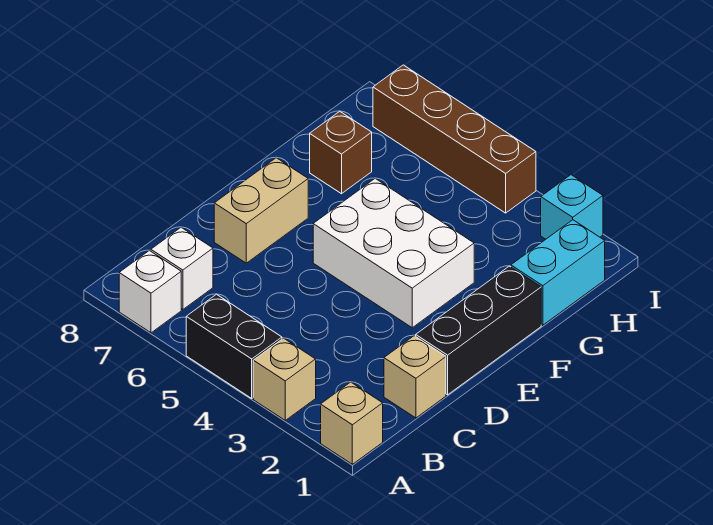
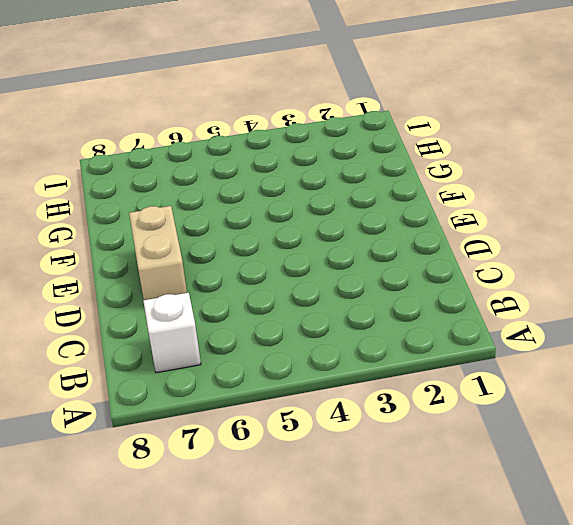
none -> tan brick A1 level 1
none -> tan brick A3 level 1
none -> black brick A4:A5 level 1

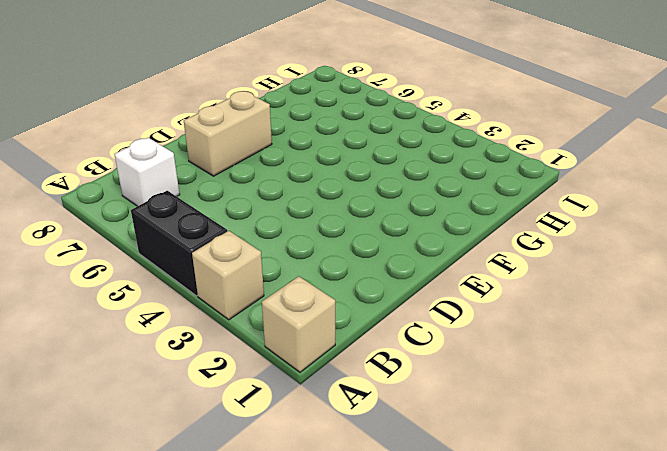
none -> white brick A7 level 1
none -> tan brick C1 level 1
none -> black brick D1:F1 level 1

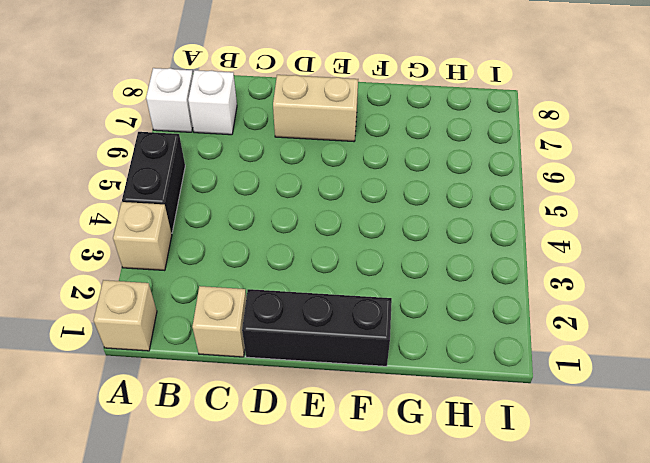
none -> white brick E3:F5 level 1
none -> cyan brick G1:H1 level 1
none -> brown brick G7 level 1

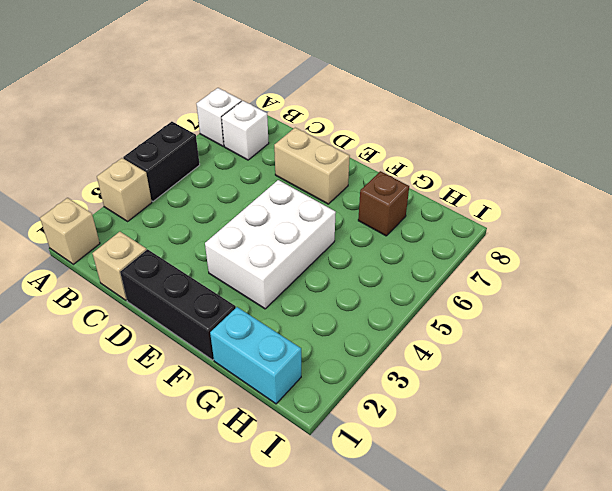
none -> cyan brick I2 level 1
none -> brown brick I4:I7 level 1

